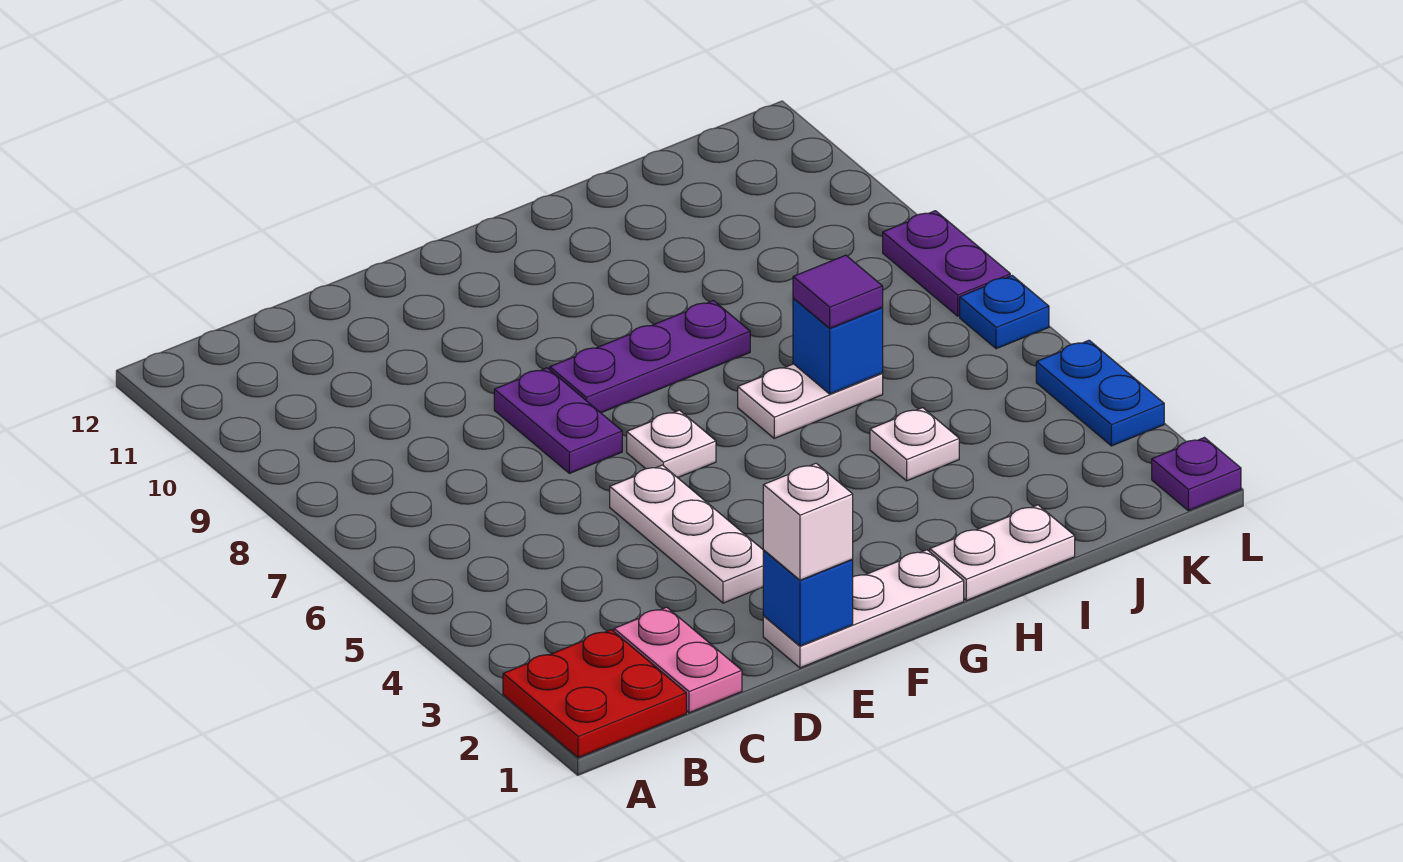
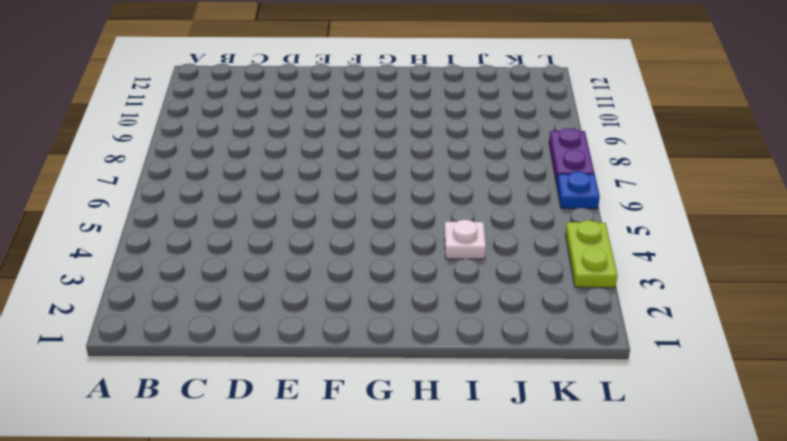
lime plate L3:L4 level 1 -> blue plate L3:L4 level 1
none -> red plate A1:B2 level 1
none -> pink plate C1:C2 level 1
none -> white plate E1:G1 level 1

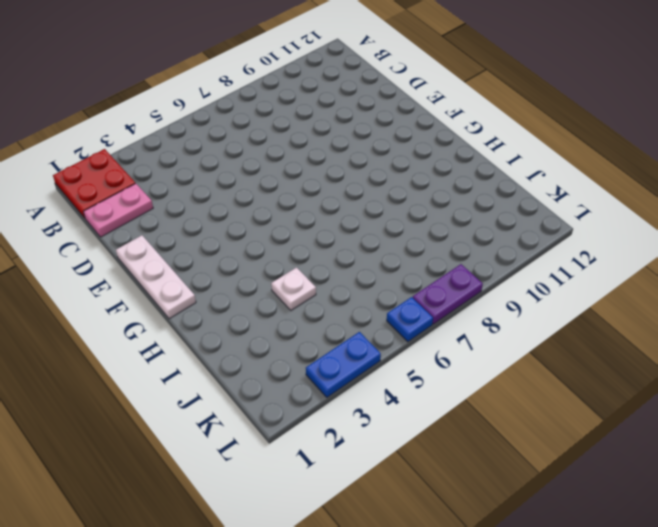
none -> white plate E3:E5 level 1
none -> purple plate E7:E8 level 1
none -> white plate F6 level 1

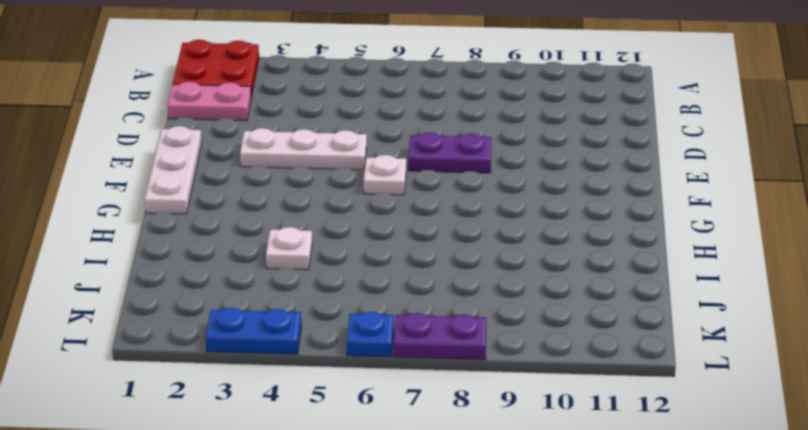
none -> purple plate F8:H8 level 1
none -> white plate H1:I1 level 1
none -> white plate H6:I6 level 1

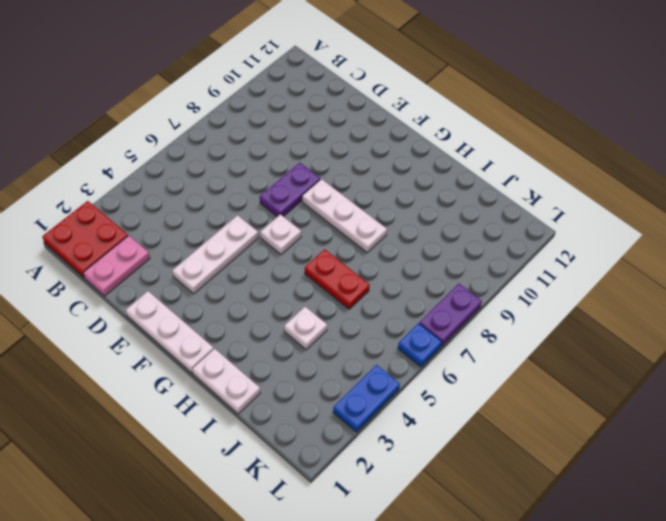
white plate F8:H8 level 1 -> purple plate F8:H8 level 1
red plate H6:I6 level 1 -> white plate H6:I6 level 1
none -> purple plate L1 level 1
none -> blue brick E1 level 2
none -> blue brick I6 level 2

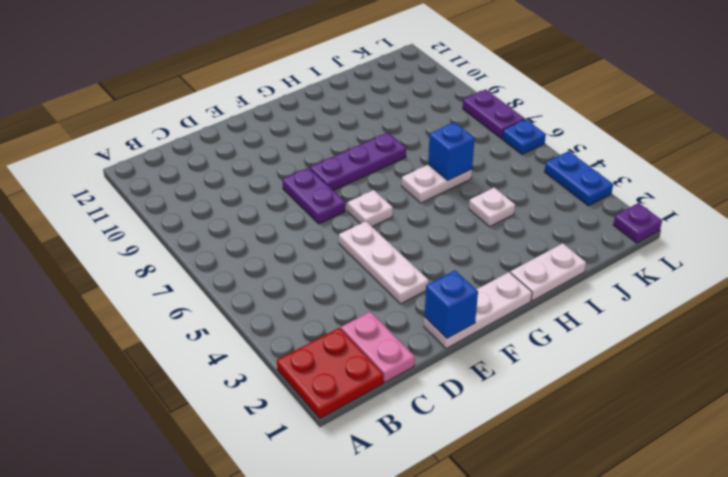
none -> white brick E1 level 3
none -> purple tile I6 level 3

